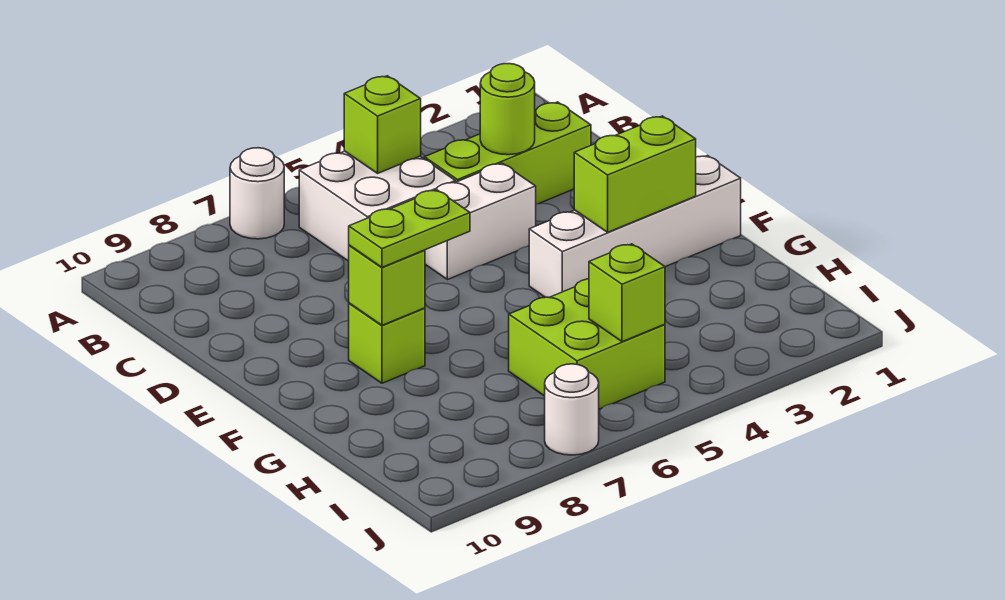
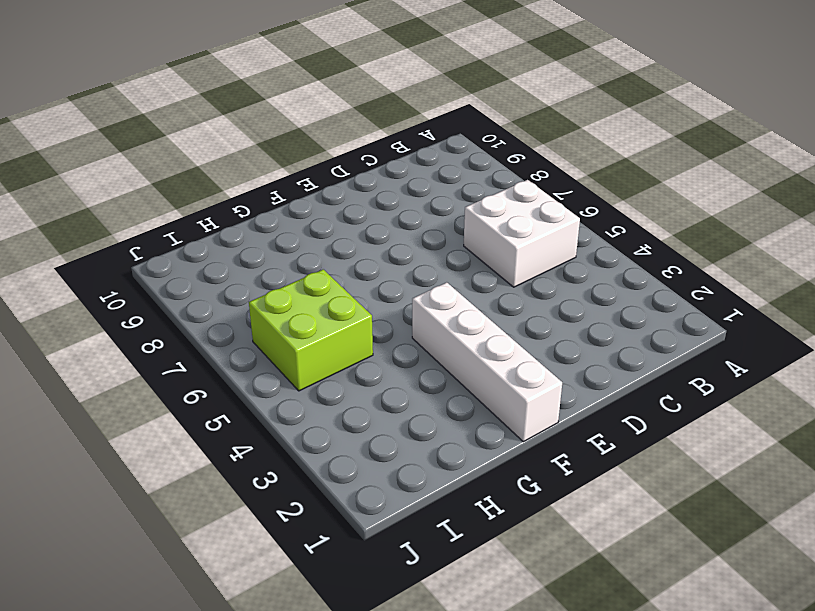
none -> white round brick A7 level 1
none -> lime brick C2:C4 level 1
none -> white brick D4:D5 level 1

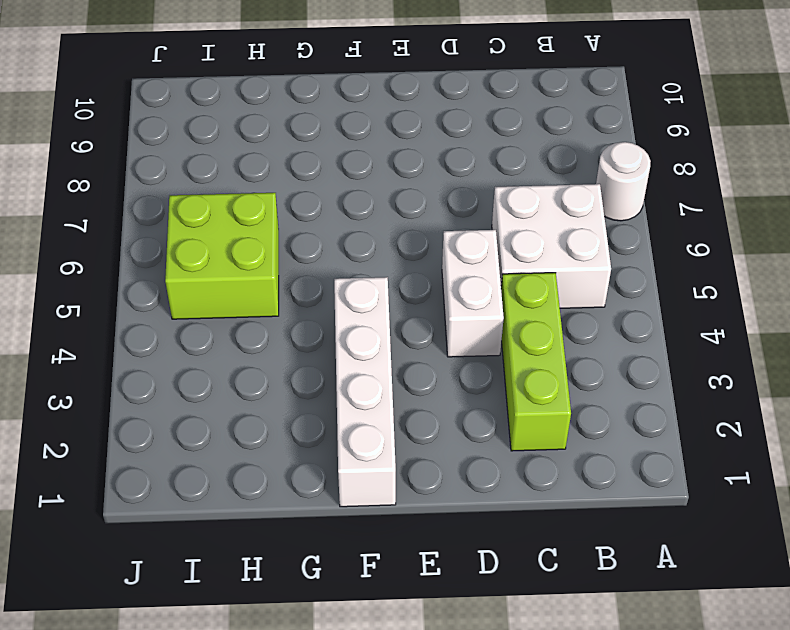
none -> lime brick F8 level 1
none -> white round brick J7 level 1
none -> lime brick B5 level 2

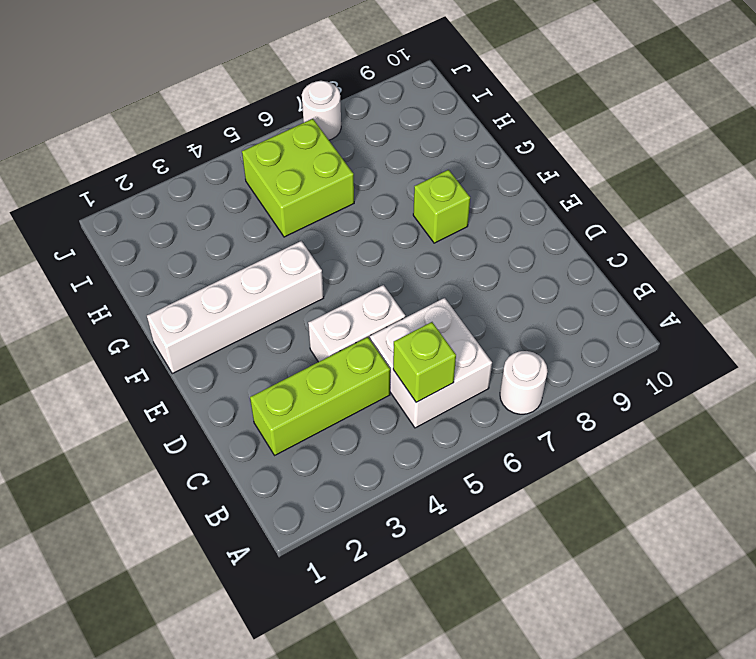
none -> lime round brick C3 level 2
none -> lime brick F2:F3 level 2
none -> lime brick F8 level 2

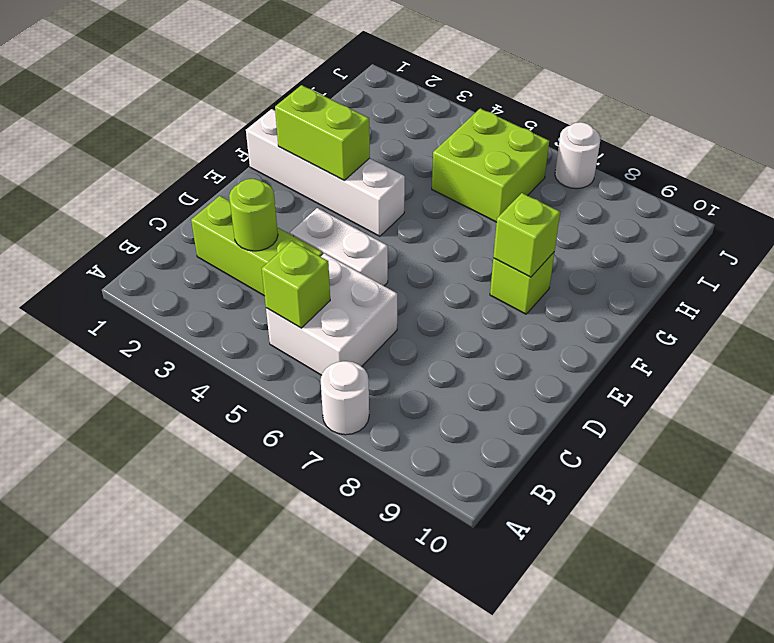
none -> lime brick I5 level 2
none -> lime plate F7:F8 level 3

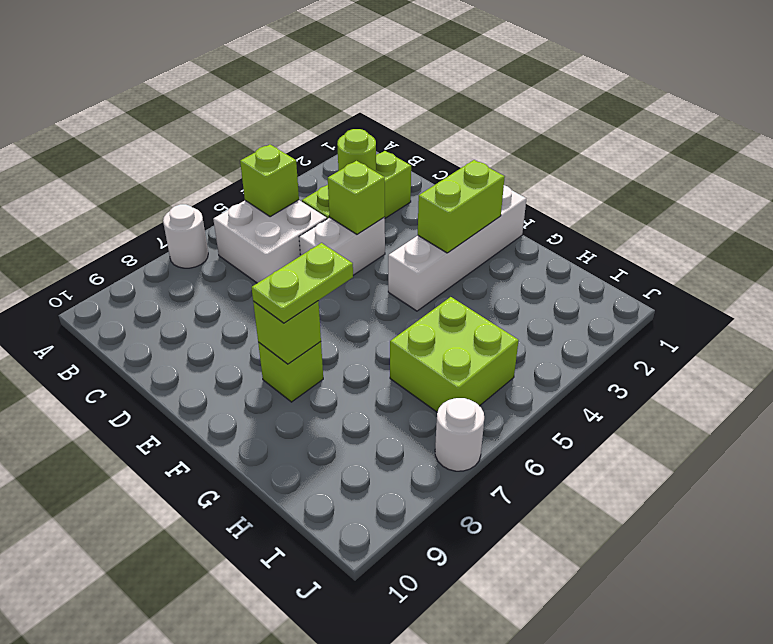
lime brick D4 level 2 -> lime brick I5 level 2

